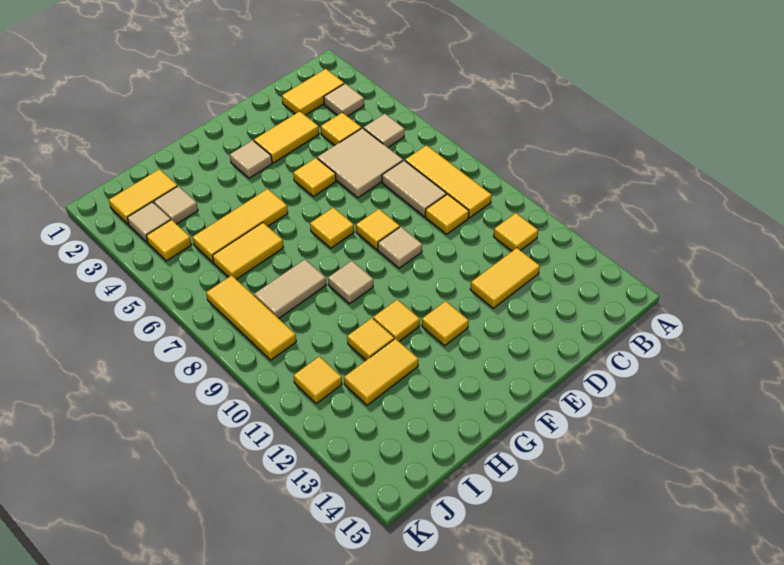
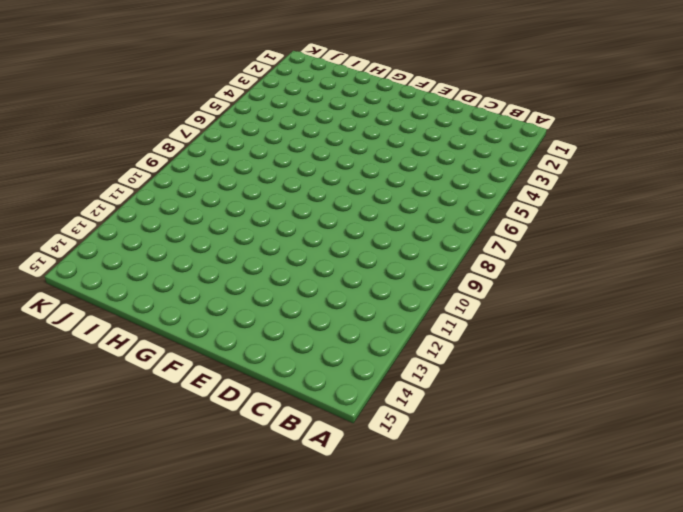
none -> yellow tile B2:C2 level 1
none -> tan tile B3 level 1
none -> tan tile B5 level 1
none -> yellow tile B7:B9 level 1

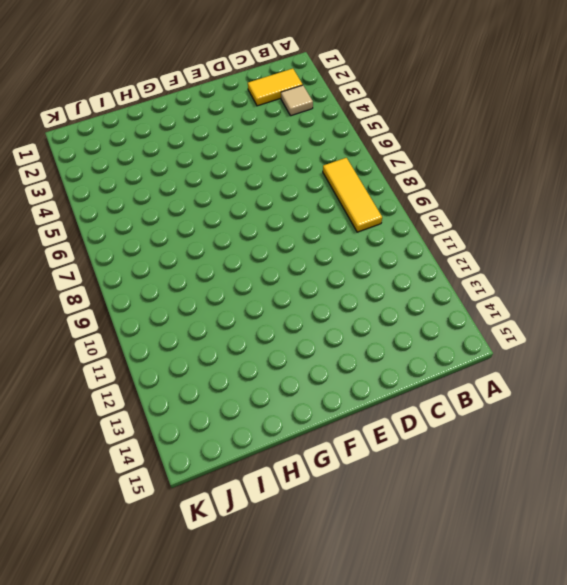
none -> tan tile B5 level 1
none -> yellow tile B11 level 1
none -> yellow tile C4 level 1
none -> tan tile C5:D6 level 1

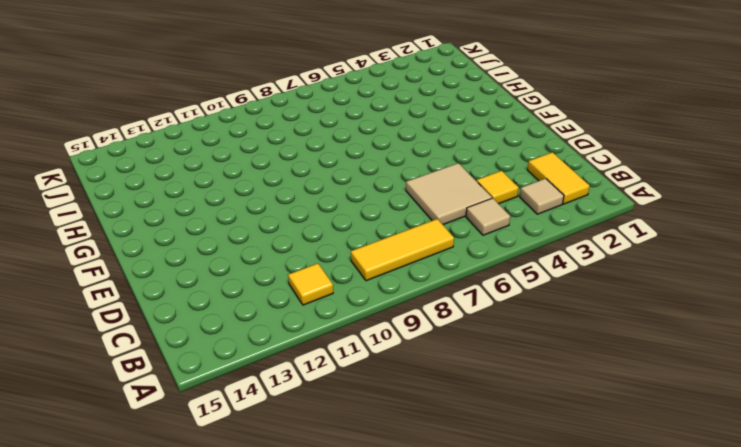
none -> tan tile C7:C8 level 1
none -> yellow tile C9 level 1
none -> yellow tile C12:D12 level 1
none -> yellow tile D3:E3 level 1

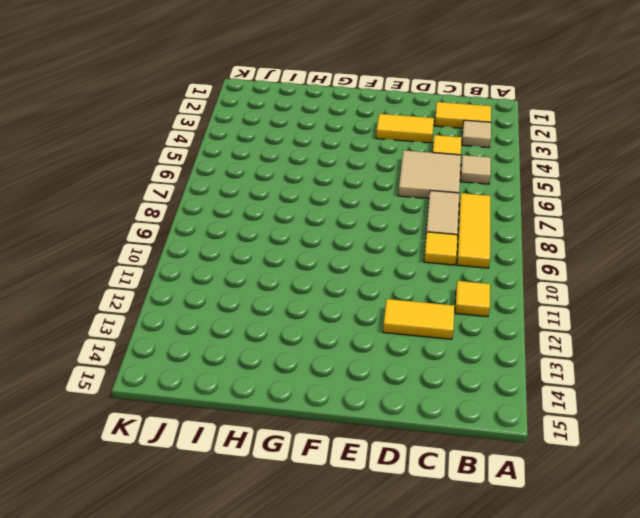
none -> yellow tile E5 level 1
none -> yellow tile E8 level 1
none -> tan tile E9 level 1
none -> tan tile F3 level 1

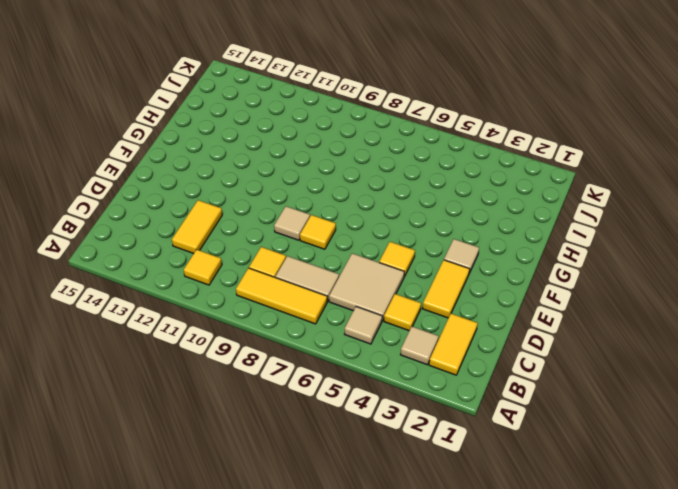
none -> yellow tile F7 level 1
none -> yellow tile F12 level 1
none -> yellow tile G5:I5 level 1
none -> tan tile G9 level 1

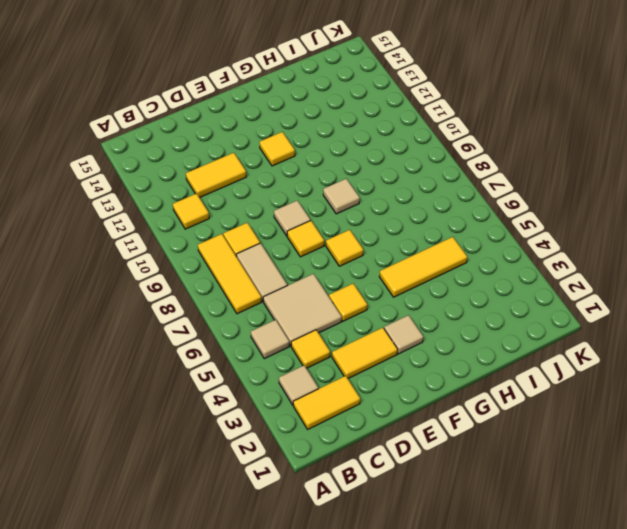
none -> yellow tile G11 level 1
none -> yellow tile H6:I6 level 1
none -> tan tile H8:I8 level 1
none -> yellow tile H11 level 1

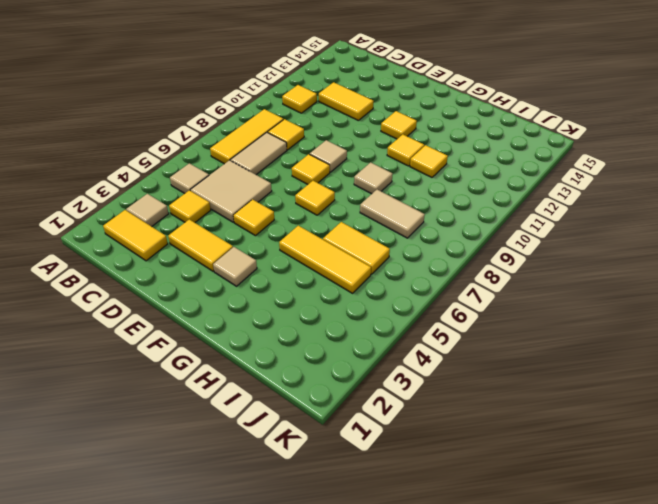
none -> yellow tile H12:I12 level 1
none -> yellow tile I2:J2 level 1
none -> tan tile I3 level 1
none -> tan tile J3 level 1

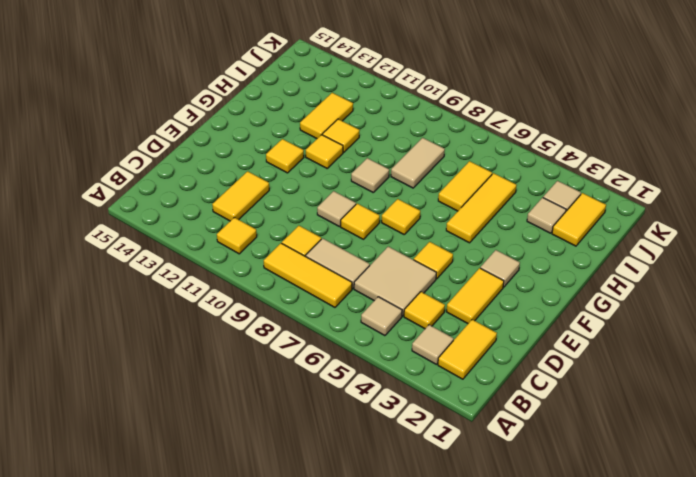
none -> yellow tile J4 level 1
none -> yellow tile J7:J9 level 1
none -> yellow tile J11 level 1

